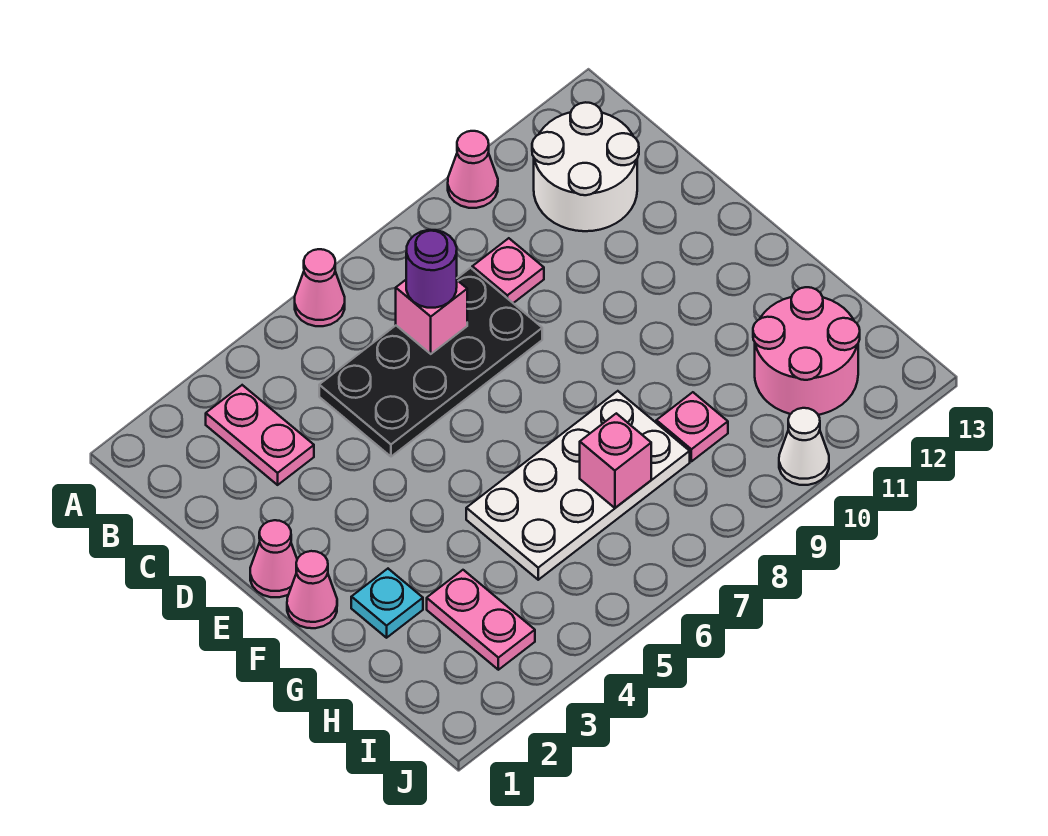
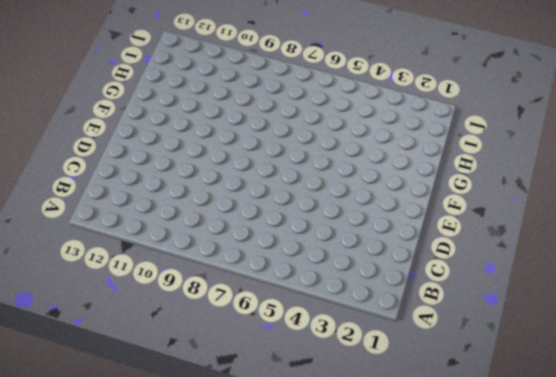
none -> pink cone A6 level 1
none -> pink cone A10 level 1
none -> pink plate B3:C3 level 1

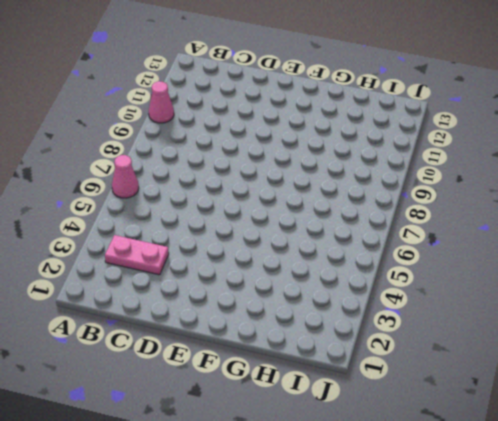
none -> white round brick B11:C12 level 1
none -> black plate C5:D8 level 1
none -> pink plate C9 level 1

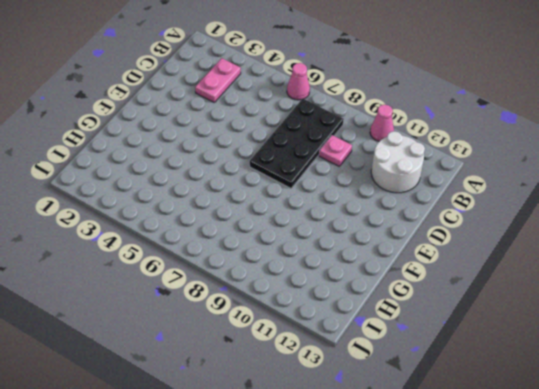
black plate B7:E8 level 1 -> black plate C5:D8 level 1
none -> pink cone E1 level 1
none -> pink cone F1 level 1
none -> cyan plate G2 level 1

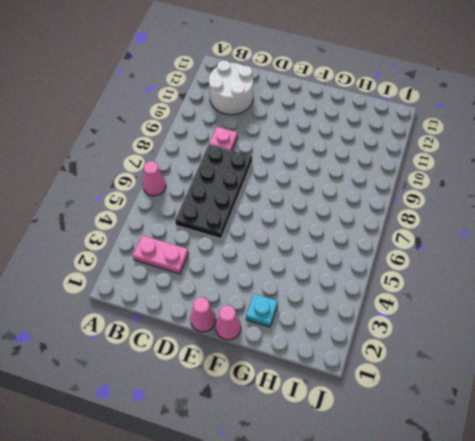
none -> pink cone A10 level 1
none -> white plate G5:H8 level 1
none -> pink plate H3:I3 level 1

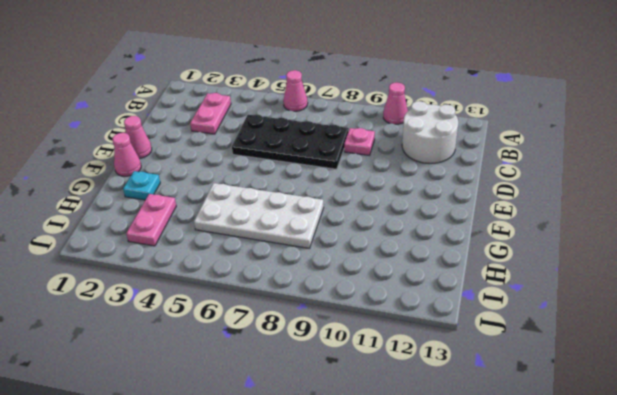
none -> pink plate H9 level 1
none -> pink round brick H11:I12 level 1
none -> white cone J10 level 1

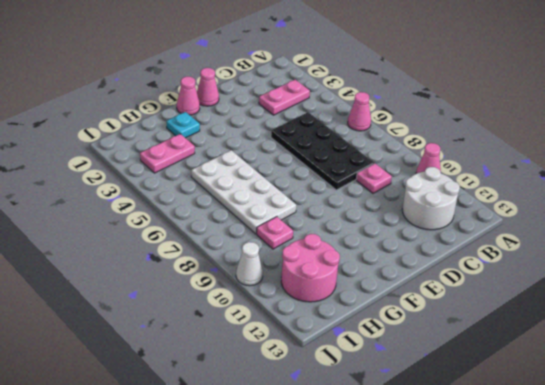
none -> pink brick C7 level 2
none -> pink brick H7 level 2
none -> purple round brick C7 level 3

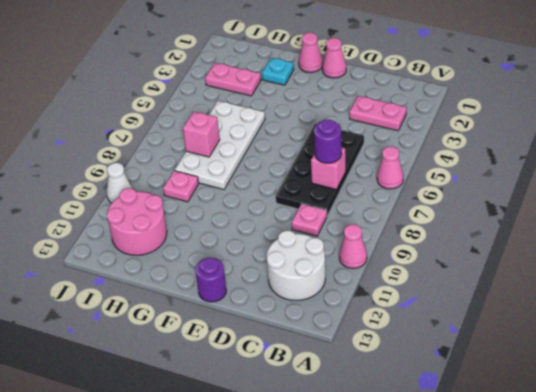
purple round brick E13 level 1 -> none

